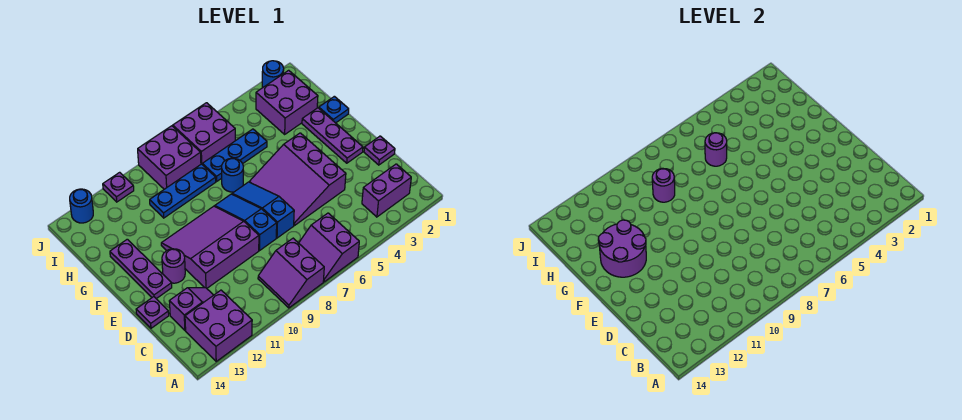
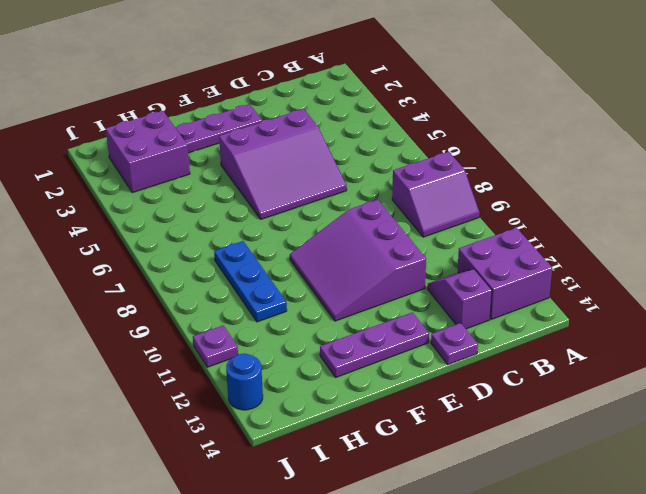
none -> purple slope A6:B7 level 1 top 6
none -> purple brick B2:B3 level 1
none -> purple plate D1 level 1

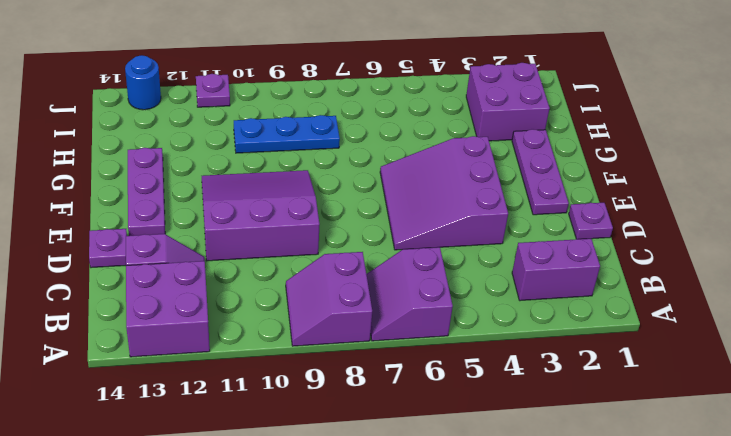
none -> blue slope D7:F7 level 1 top D
none -> blue slope D8:F8 level 1 top D
none -> purple round brick E12 level 1

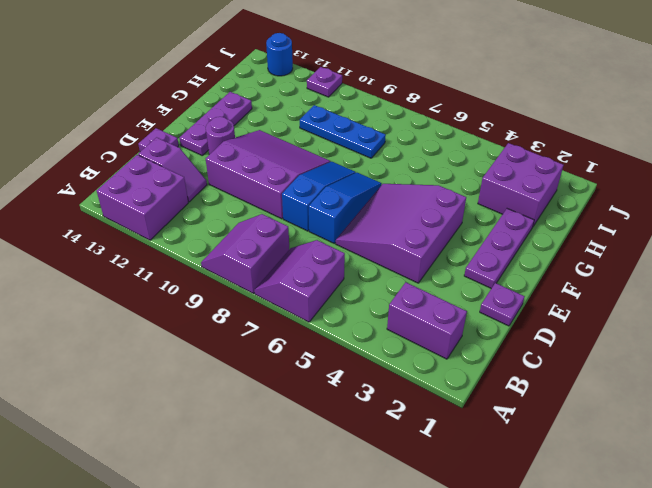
none -> blue plate G1 level 1
none -> blue round brick G7 level 1
none -> blue plate H5:H7 level 1

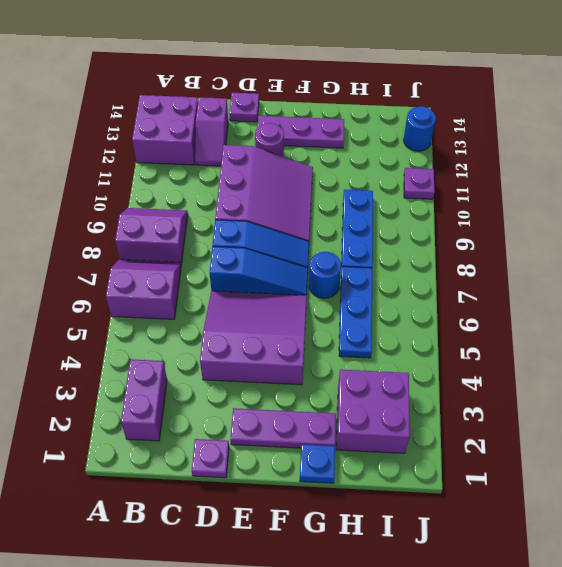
none -> purple brick I6:J7 level 1
none -> purple brick I8:J9 level 1
none -> blue round brick J2 level 1

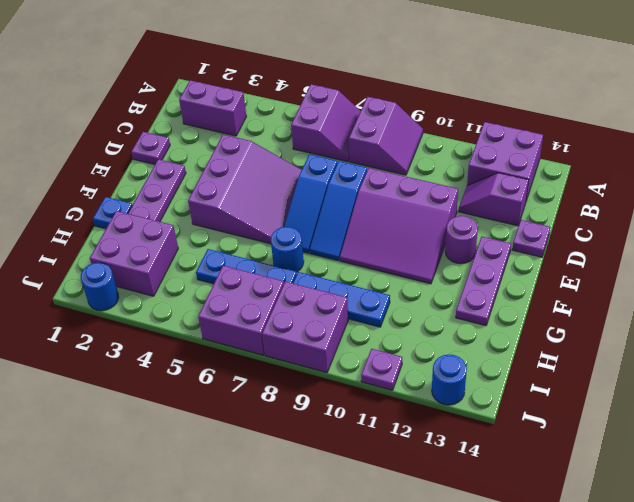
none -> purple round brick F12:G13 level 2
none -> purple round brick H6 level 2
none -> purple round brick H9 level 2

